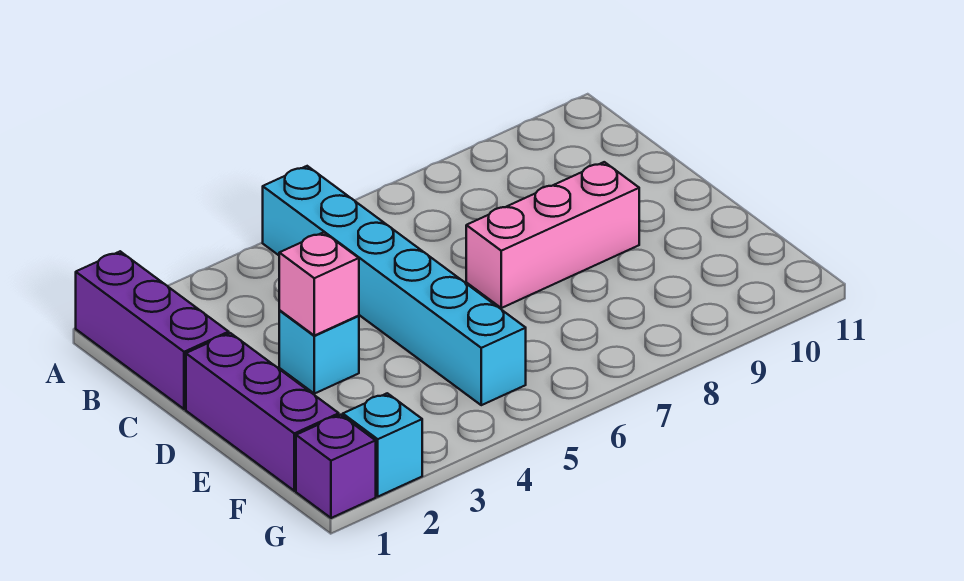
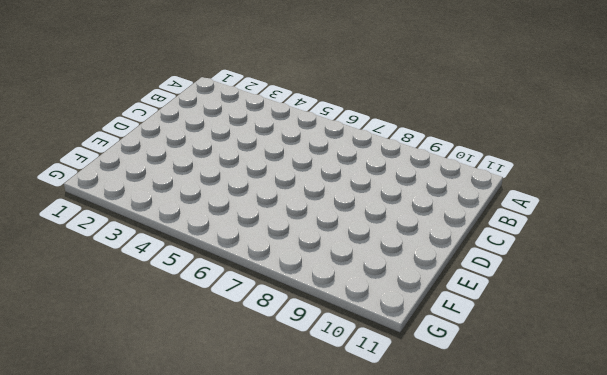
none -> purple brick A1:C1 level 1
none -> cyan brick A5:F5 level 1

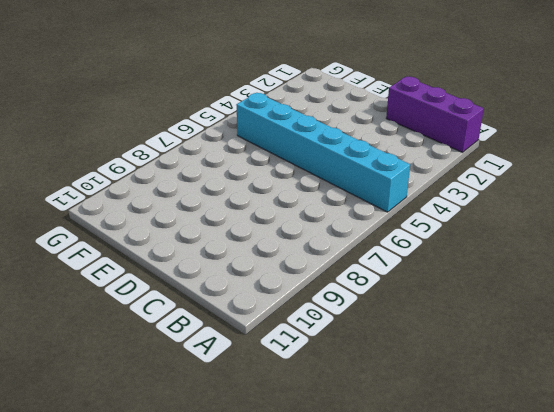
none -> purple brick D1:F1 level 1
none -> cyan brick D3 level 1

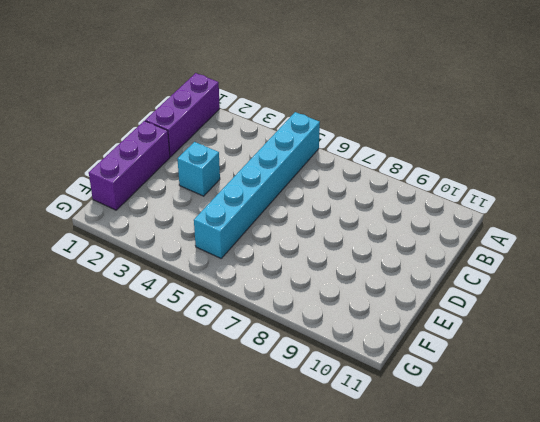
none -> pink brick D7:D9 level 1
none -> purple brick G1 level 1

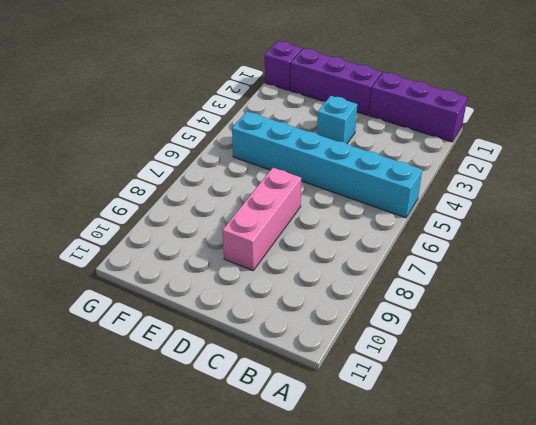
none -> cyan brick G2 level 1
none -> pink brick D3 level 2

